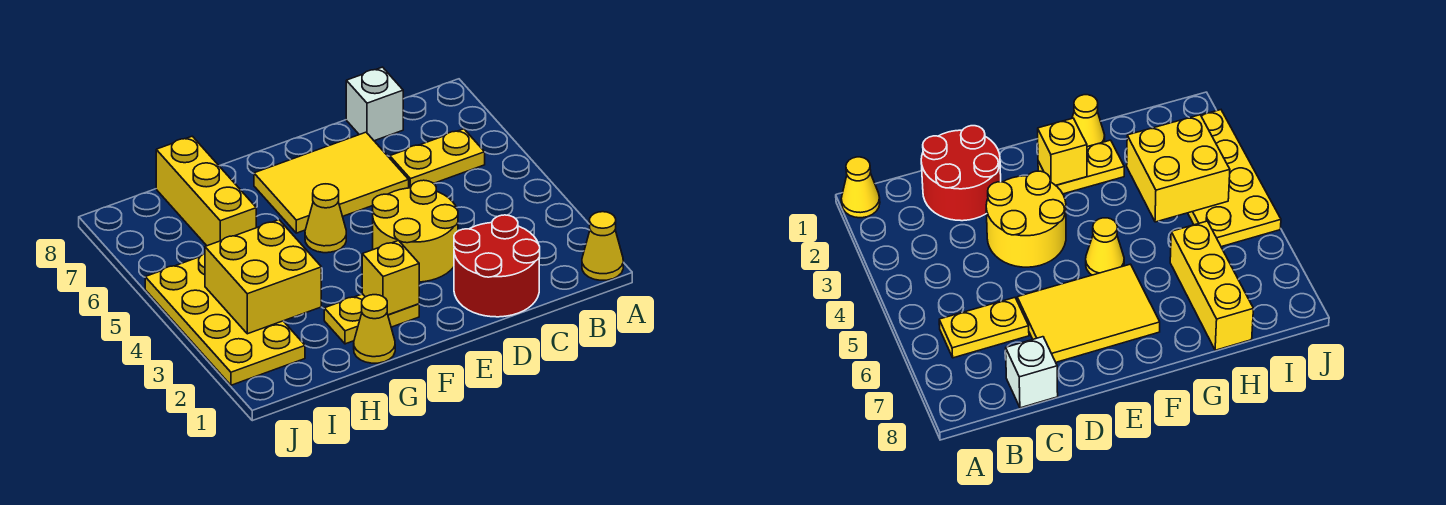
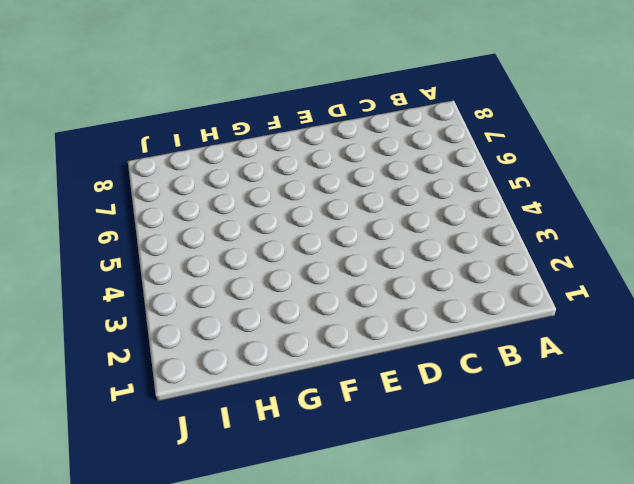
none -> yellow cone A1 level 1
none -> yellow plate B6:C6 level 1
none -> red round brick C1:D2 level 1

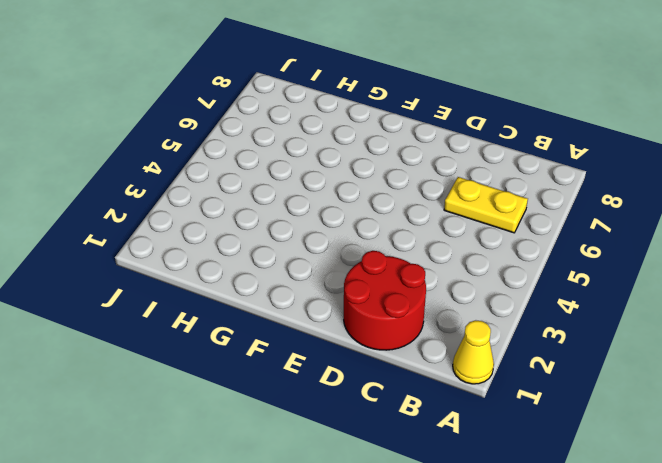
none -> white brick C8 level 1
none -> yellow round brick D3:E4 level 1
none -> yellow tile D6:F7 level 1

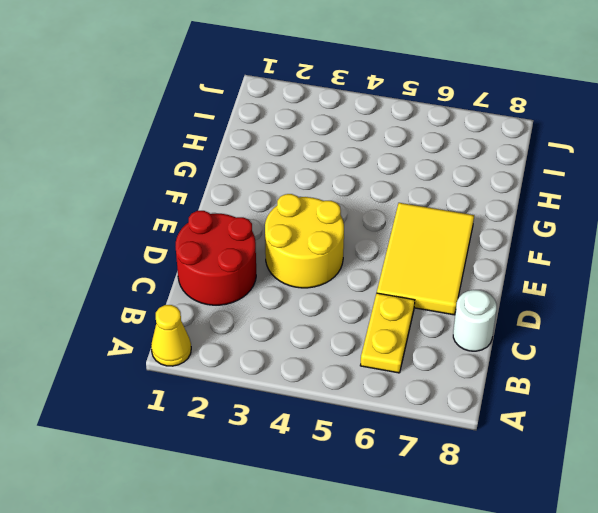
white round brick C8 level 1 -> white brick C8 level 1
none -> yellow plate F2:G2 level 1
none -> yellow cone F5 level 1
none -> yellow cone G1 level 1

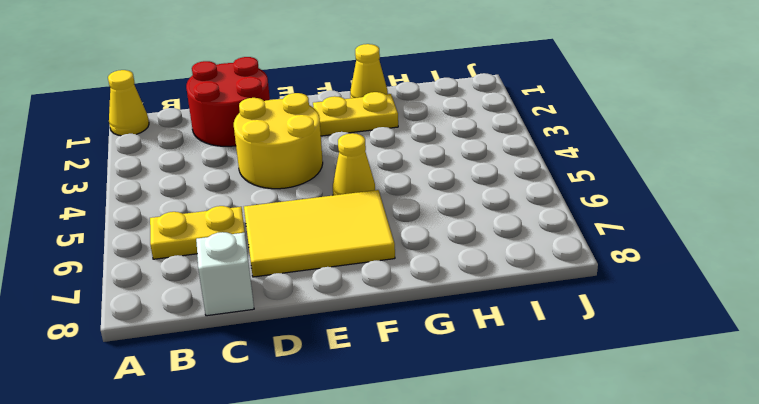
none -> yellow brick H6:H8 level 1
none -> yellow plate I2:J5 level 1
none -> yellow brick F2 level 2

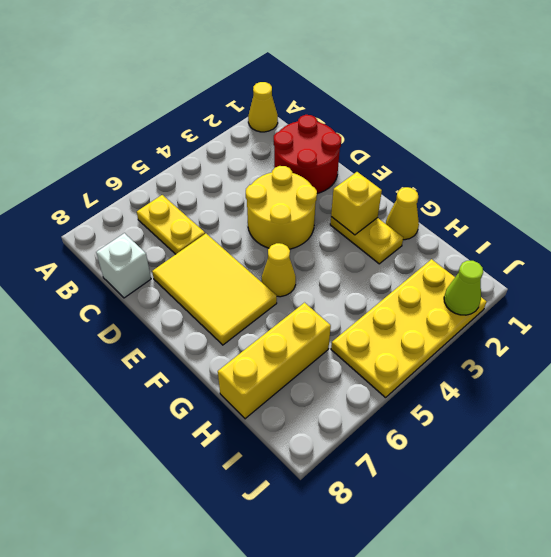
lime cone J2 level 2 -> none
none -> yellow brick H3:I4 level 2

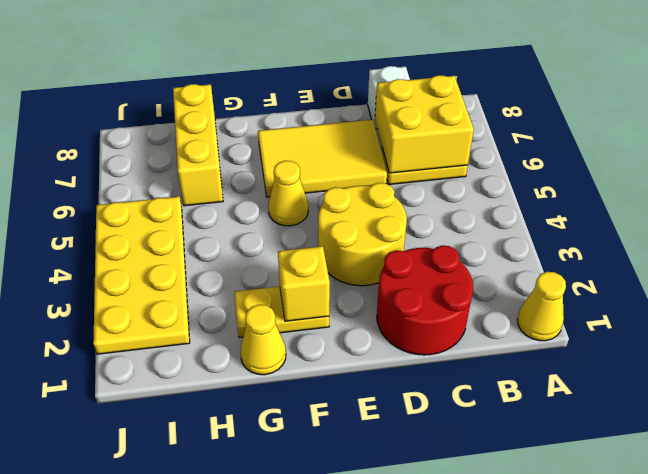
yellow brick B6:C7 level 2 -> yellow brick H3:I4 level 2

